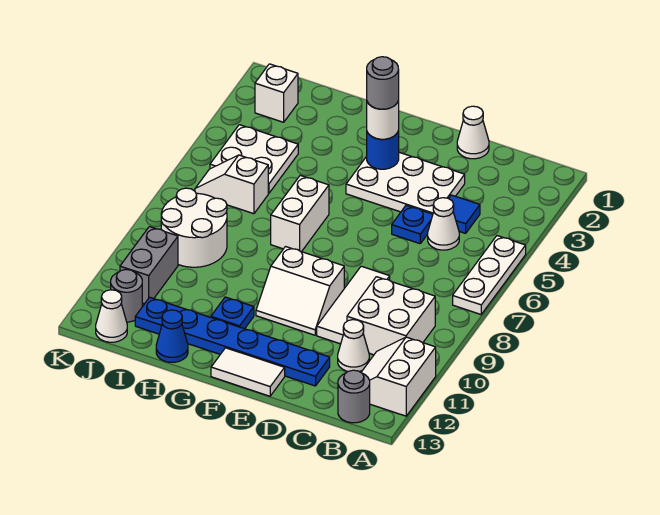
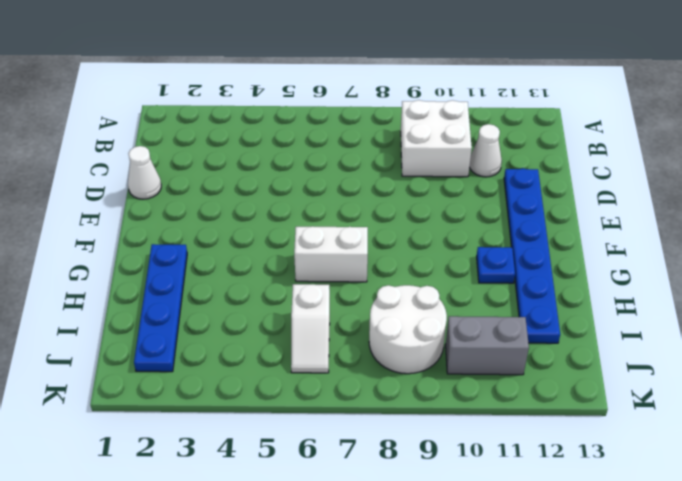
blue plate G2:J2 level 1 -> white brick J2 level 1
none -> white plate A5:A7 level 1
none -> white slope A11:B12 level 1 top A
none -> grey round brick B13 level 1

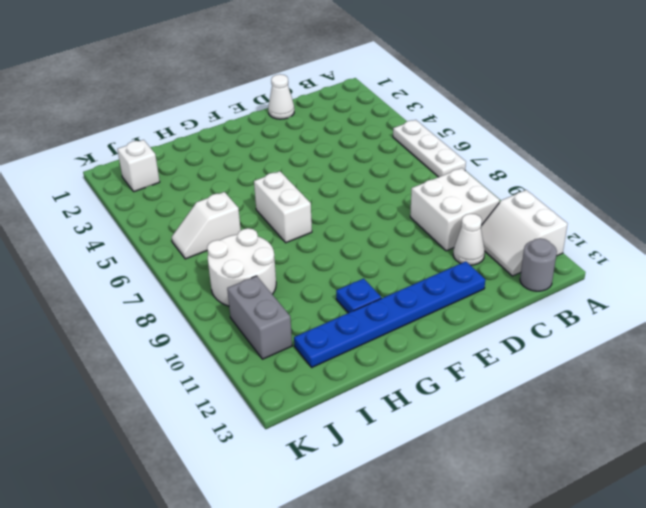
none -> blue tile C4 level 1
none -> white cone C5 level 1
none -> white plate D3:F4 level 1

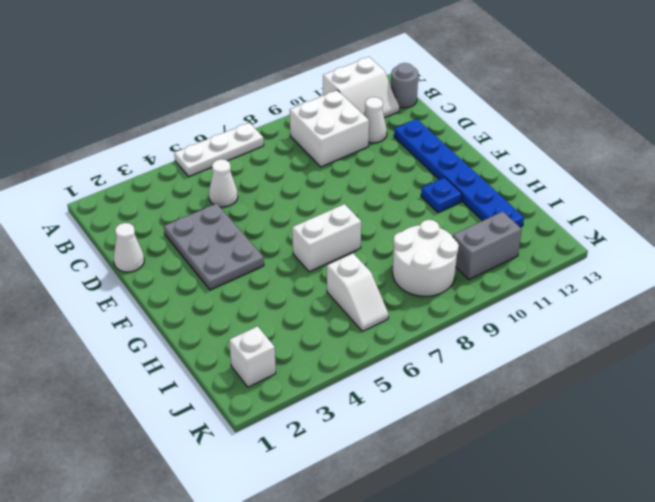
grey plate D3:F4 level 1 -> white plate D3:F4 level 1
none -> blue tile C4 level 1
none -> blue plate D5 level 1
none -> white tile D8:D10 level 1

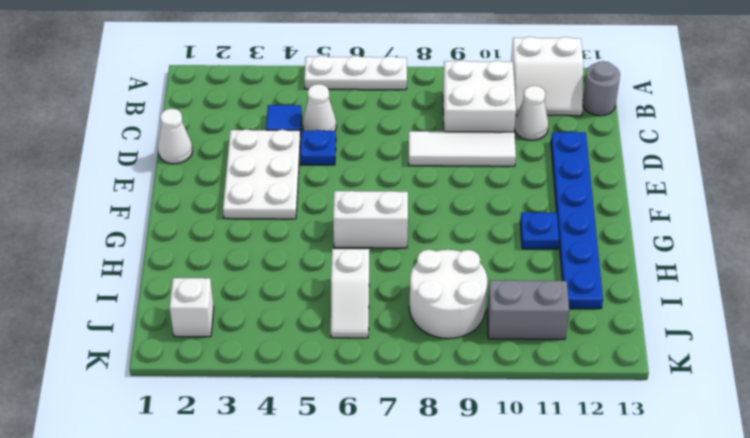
none -> white slope E9:F10 level 1 top 9
none -> white tile E13:F13 level 1
none -> blue cone H13 level 1

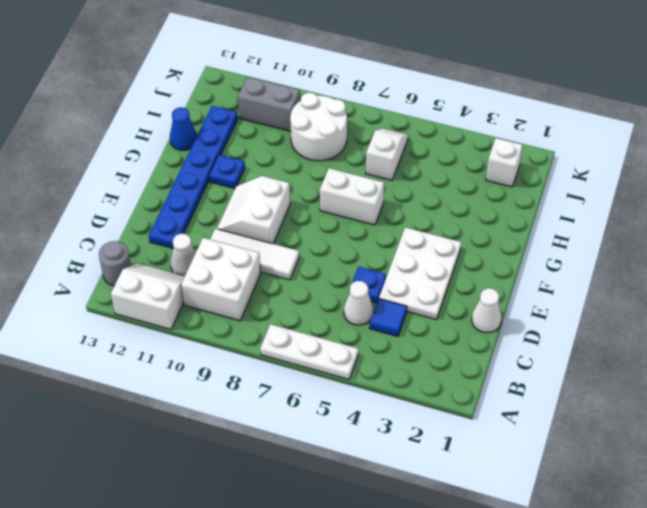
none -> white tile E13:F13 level 1
none -> white plate I4:J5 level 1
none -> grey round brick J12 level 1

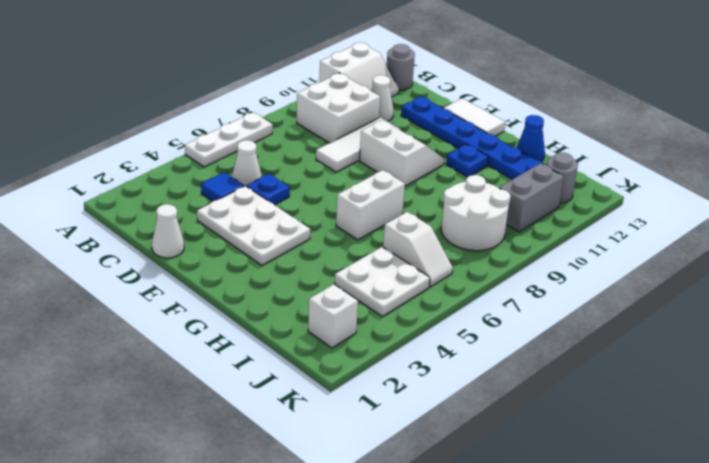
none -> white cone J13 level 1
none -> blue round brick F3 level 2
none -> white round brick F3 level 3

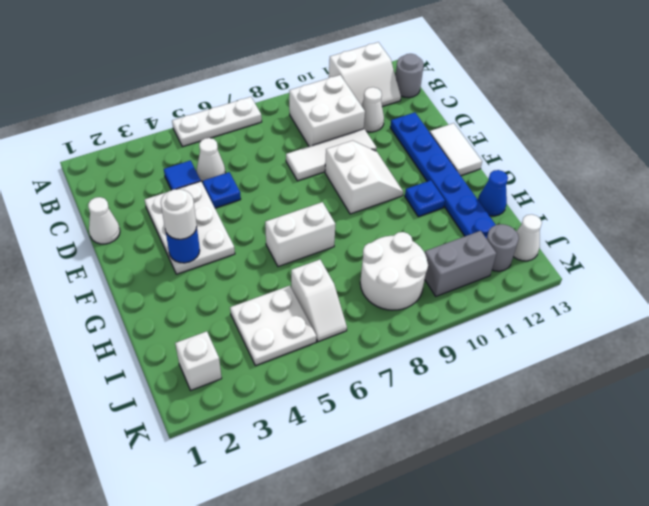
none -> grey round brick F3 level 4

